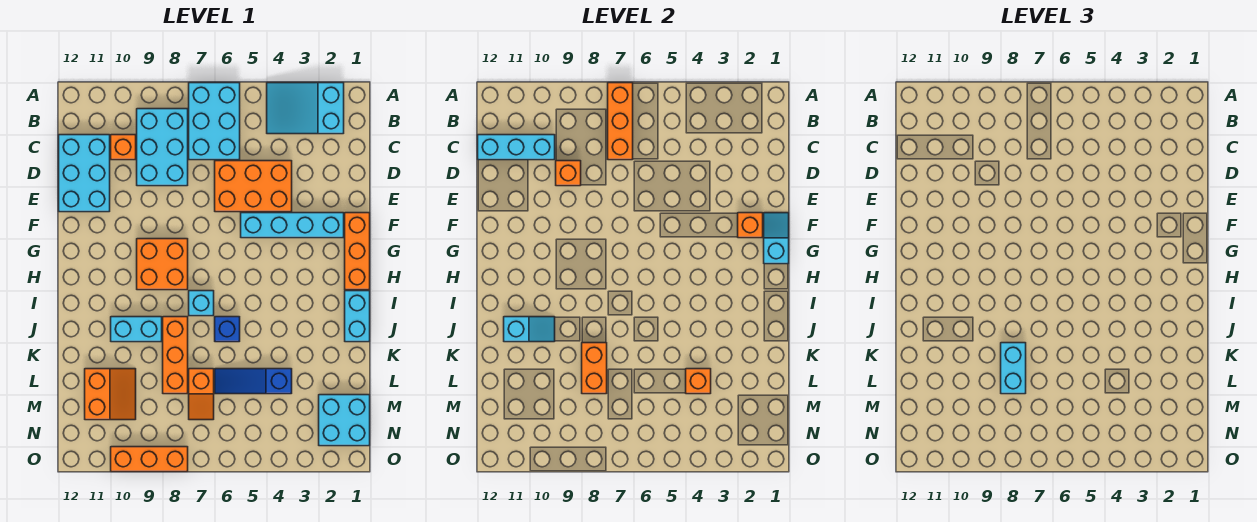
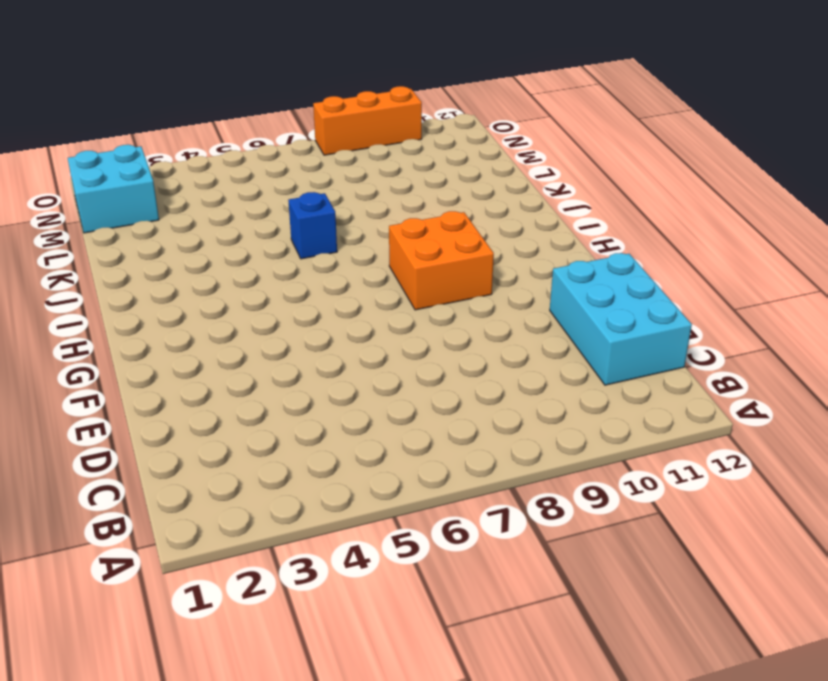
none -> cyan slope A2:B4 level 1 top 2
none -> cyan brick A6:C7 level 1
none -> cyan brick B8:D9 level 1

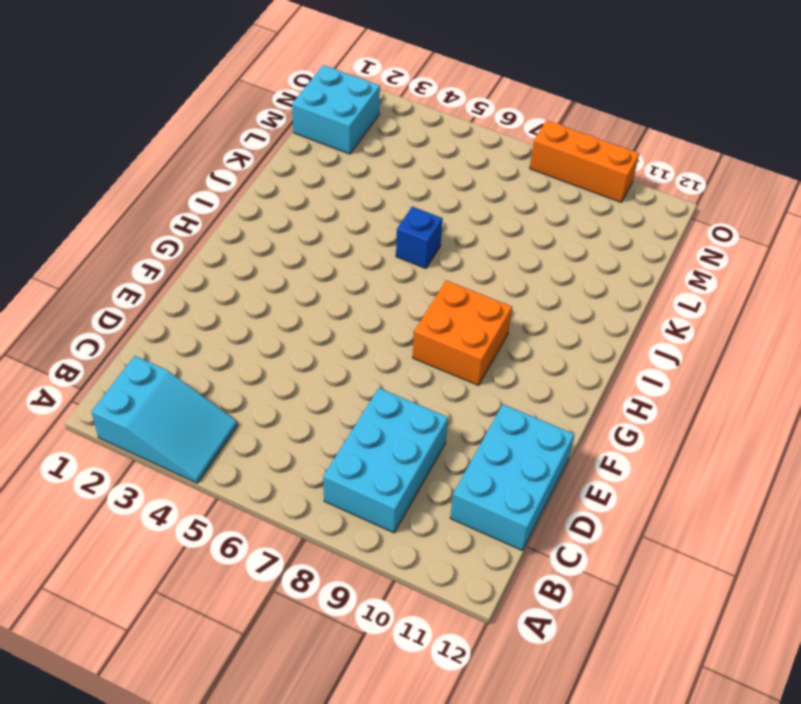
none -> cyan brick A6:C7 level 1
none -> orange brick C10 level 1
none -> orange brick D4:E6 level 1

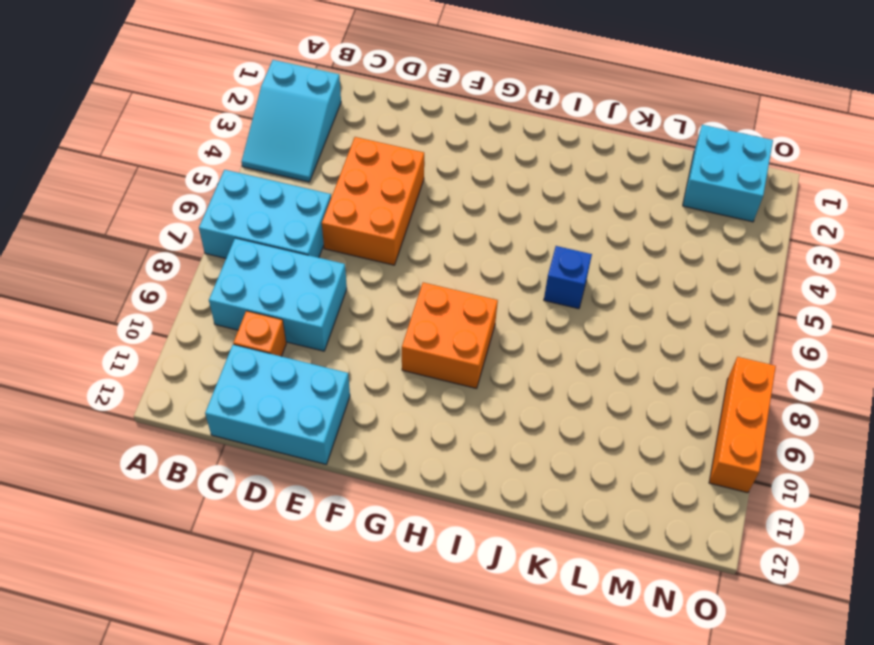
none -> orange brick F1:H1 level 1
none -> cyan brick F2:F5 level 1
none -> cyan brick I1:J1 level 1

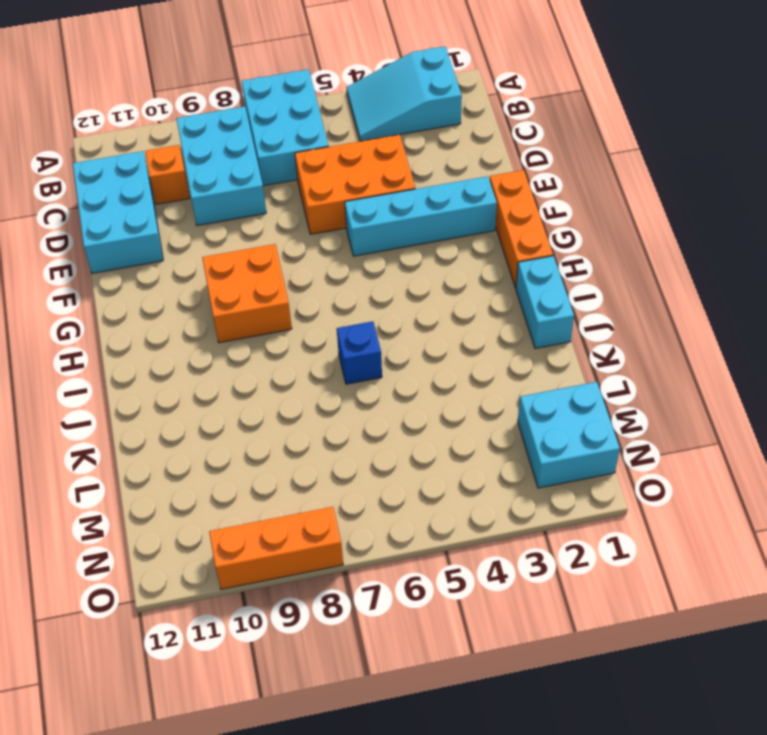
none -> cyan brick I7 level 1
none -> orange brick J8:L8 level 1
none -> cyan brick J9:J10 level 1

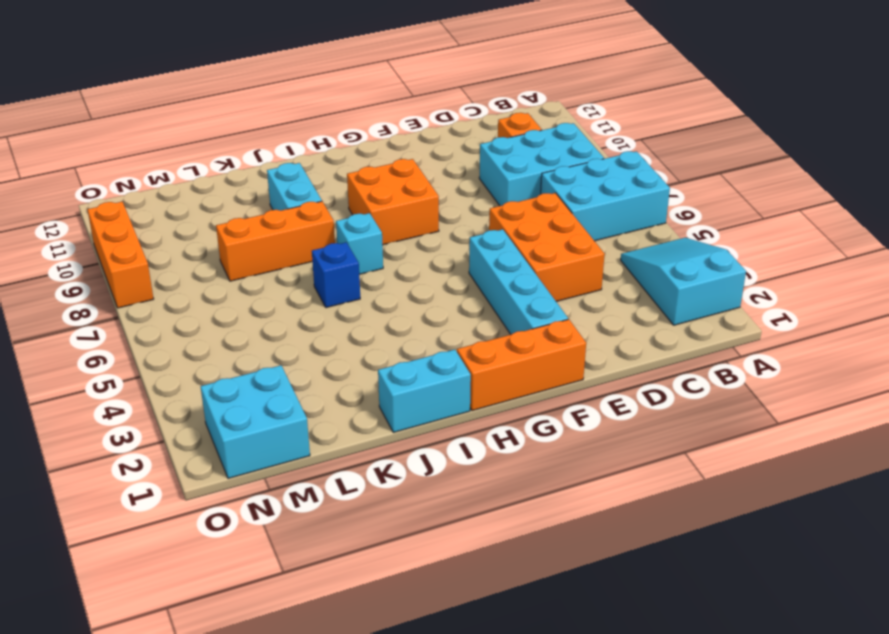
none -> cyan brick C11:E12 level 1
none -> blue slope L4:L6 level 1 top 4
none -> orange slope L7:M7 level 1 top L

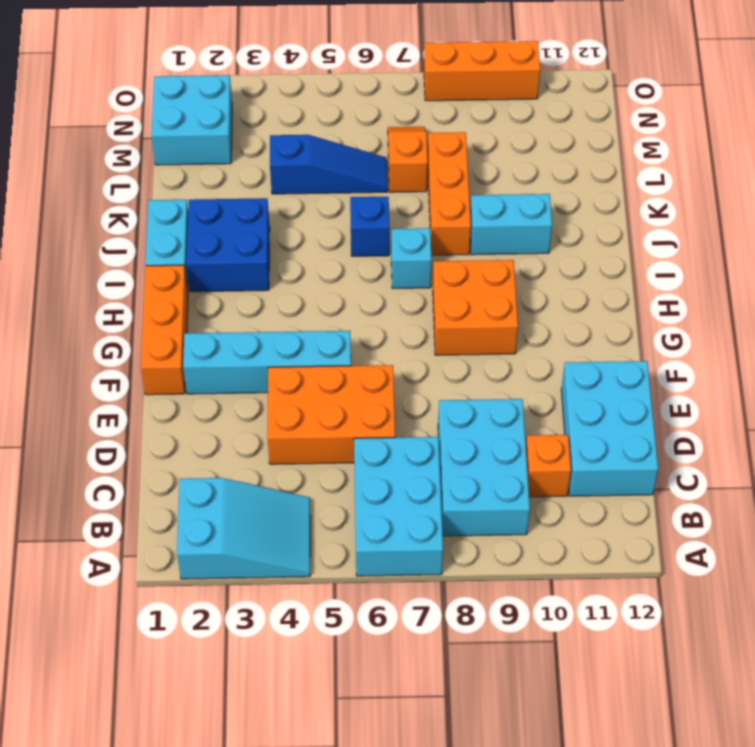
blue brick I2:J3 level 1 -> none
none -> orange slope L10:M11 level 1 top 11
none -> orange brick A7:C7 level 2
none -> cyan brick C10:C12 level 2

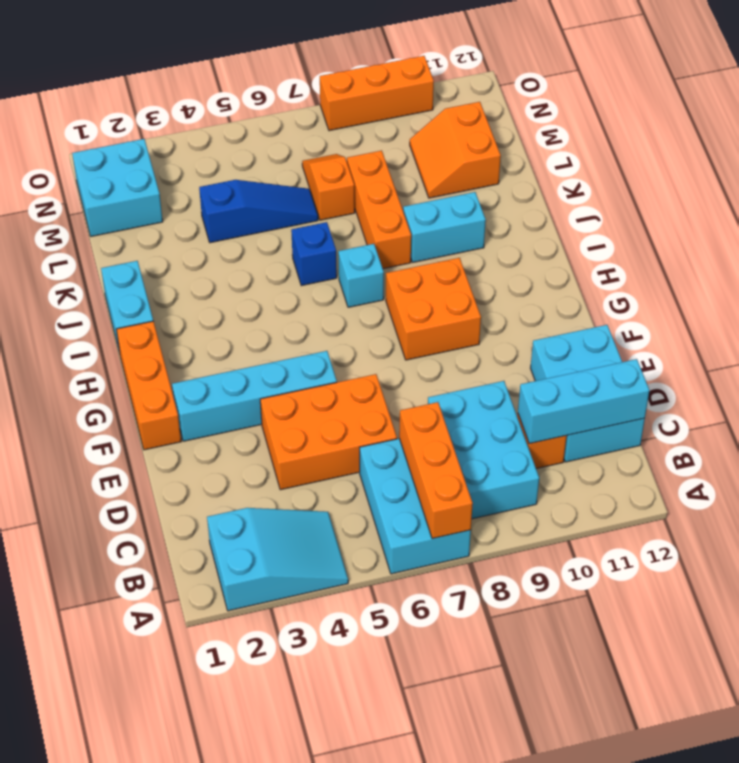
none -> orange brick D9 level 2
none -> cyan slope F1:G1 level 2 top G
none -> orange brick F2 level 2

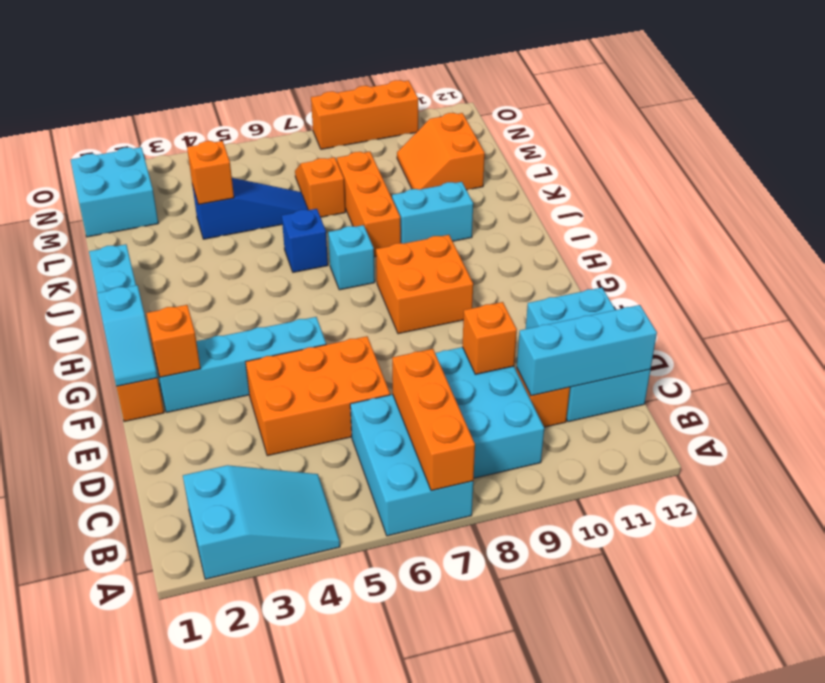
none -> cyan slope J10:J11 level 2 top 11
none -> orange brick K8:L8 level 2
none -> cyan brick K8:L8 level 3

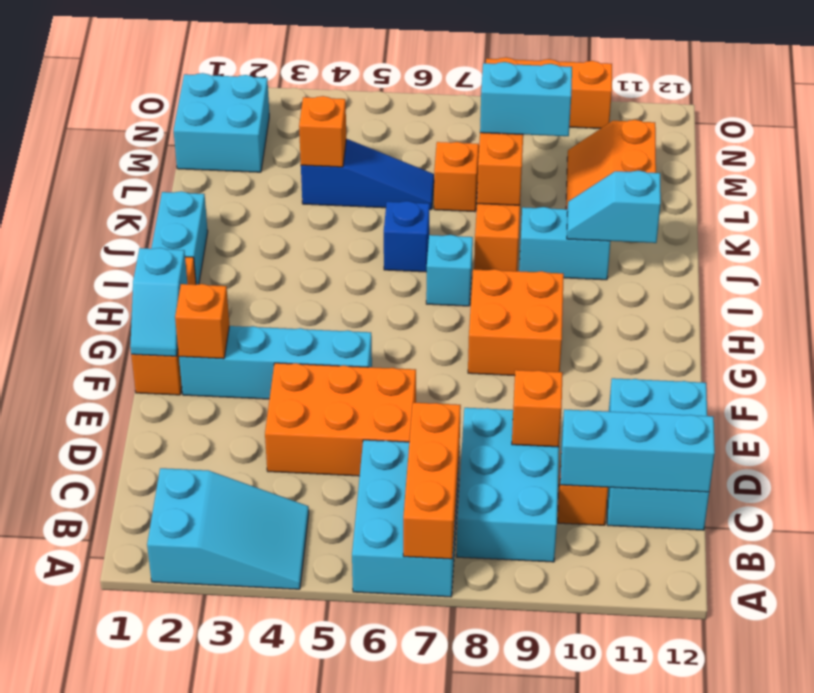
cyan brick L8:L9 level 3 -> cyan brick K8:L8 level 3

